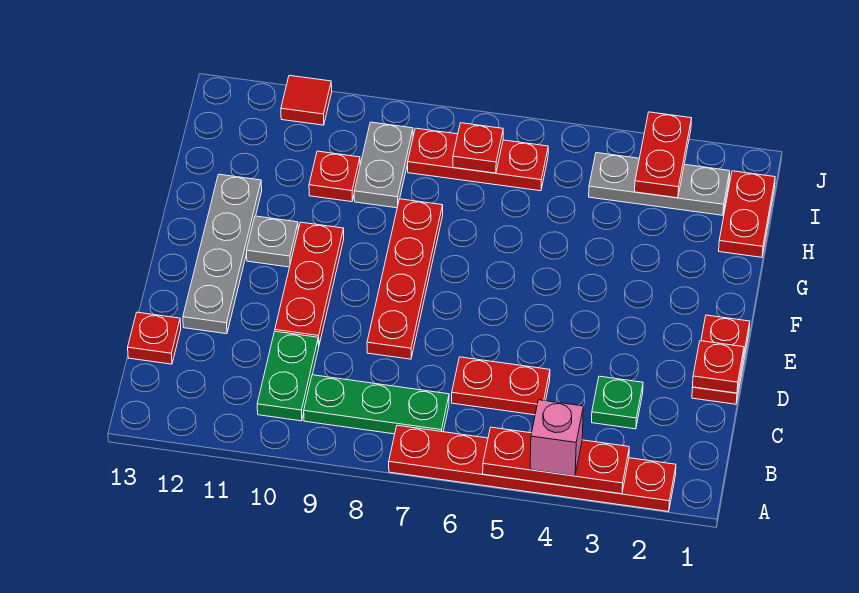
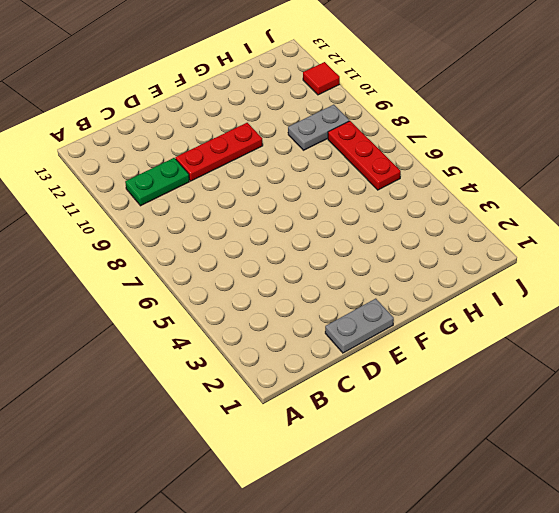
grey plate D1:E1 level 1 -> red plate D1:E1 level 1
none -> red plate A2:A7 level 1
none -> green plate B7:B9 level 1
none -> green plate C3 level 1

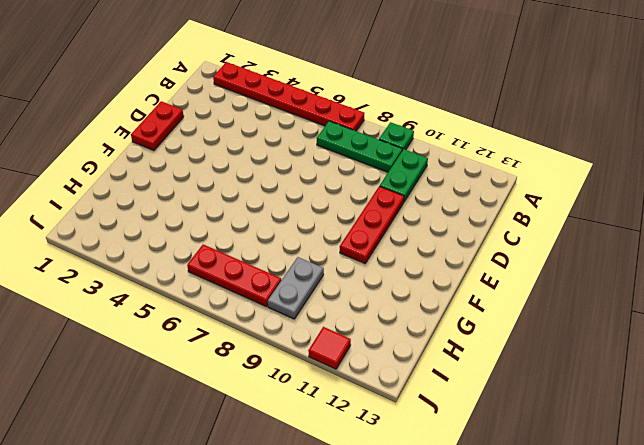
green plate A9 level 1 -> green plate C3 level 1
none -> red plate C5:C6 level 1
none -> red plate C13 level 1
none -> red plate D8:G8 level 1

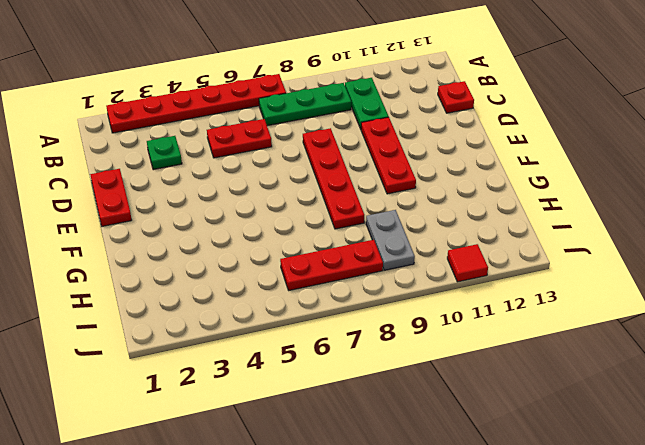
none -> grey plate D12:G12 level 1
none -> grey plate F11 level 1
none -> red plate H1:I1 level 1

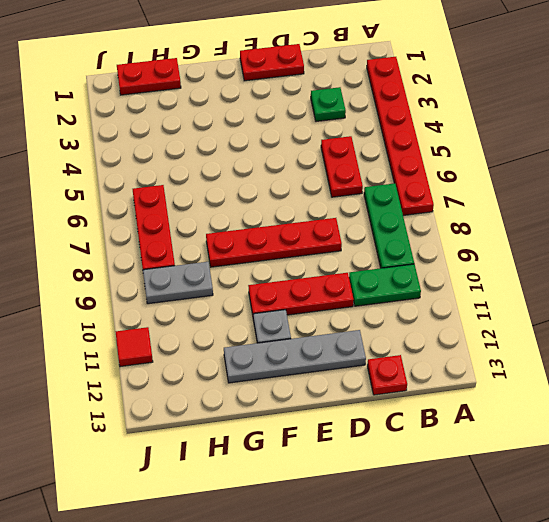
none -> red plate H10 level 1
none -> grey plate I2:I4 level 1
none -> red plate A3:A5 level 2

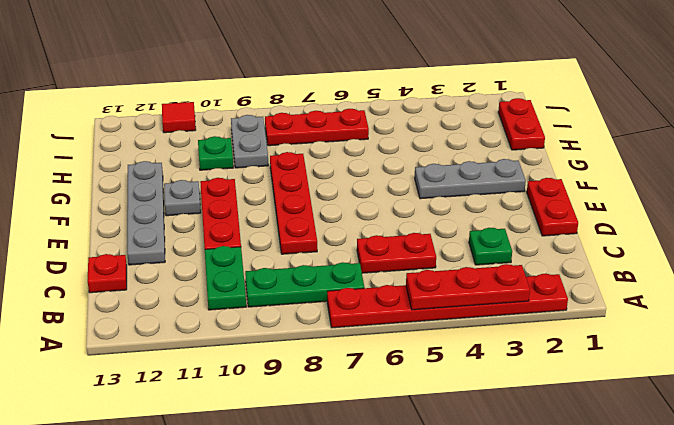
grey plate F2:F4 level 1 -> grey plate I2:I4 level 1
green plate H10 level 1 -> red plate H10 level 1
none -> red plate D1 level 2
none -> red plate I3:J3 level 2
none -> red plate I7 level 2

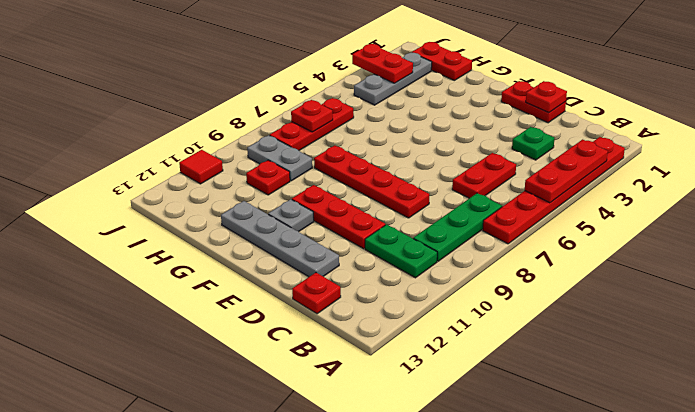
none -> pink brick A4 level 3

